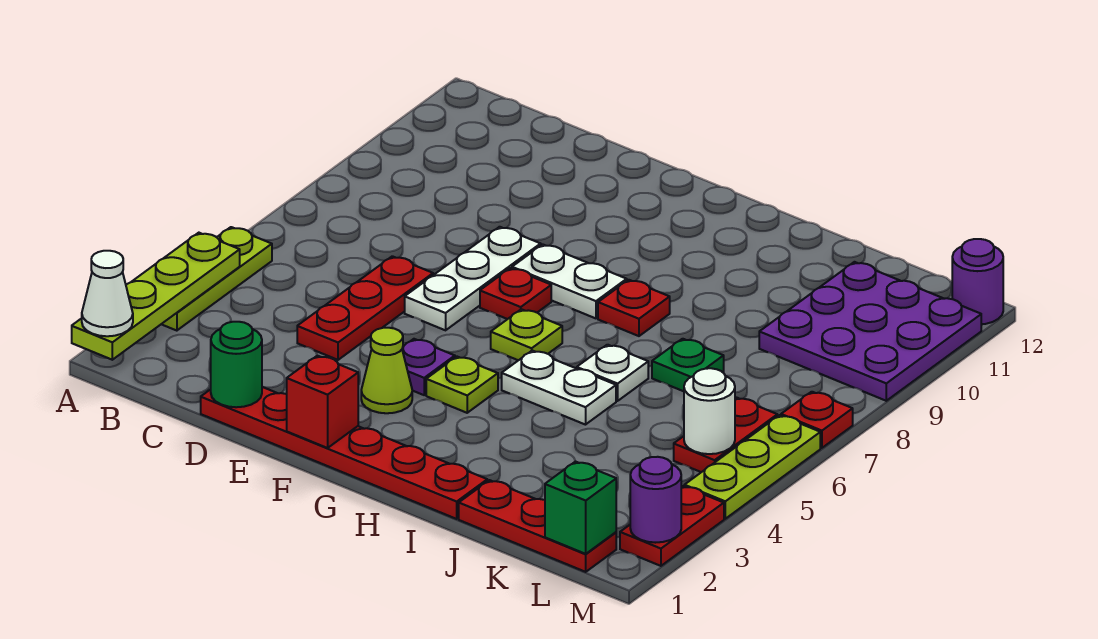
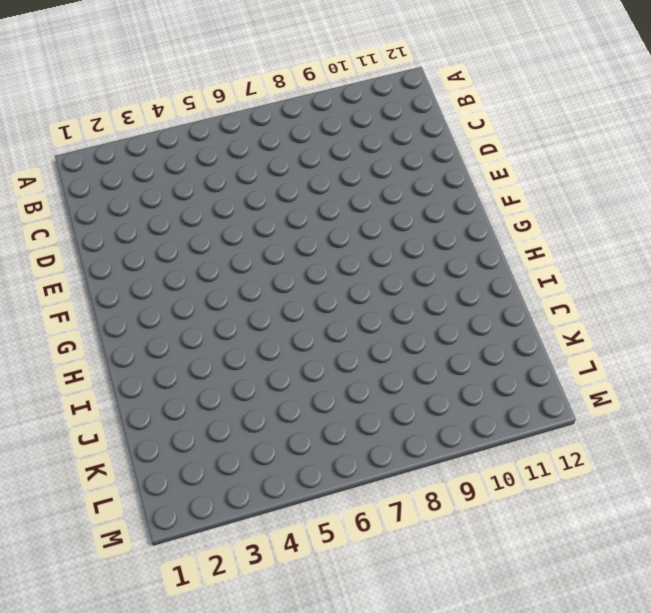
none -> lime plate A3:A5 level 1
none -> red plate D1:I1 level 1
none -> red plate D4:D6 level 1

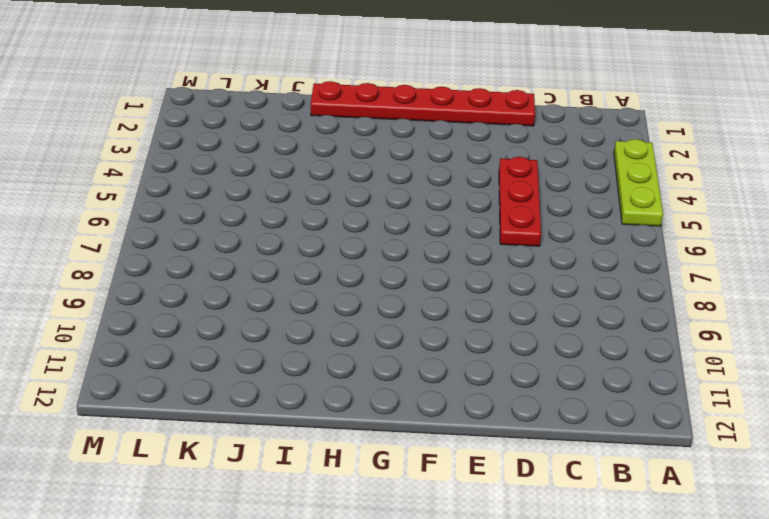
none -> white plate E6:E8 level 1
none -> lime cone F3 level 1
none -> purple plate F4 level 1

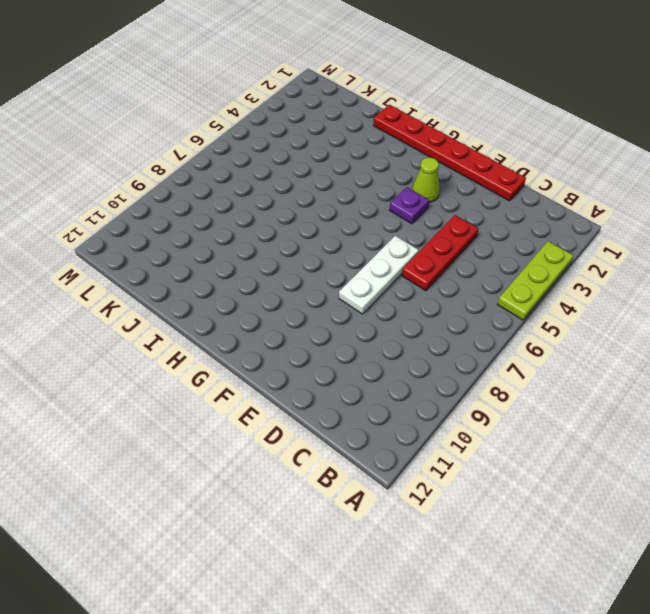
none -> red plate F7 level 1
none -> white plate F8:G8 level 1
none -> lime plate G4 level 1

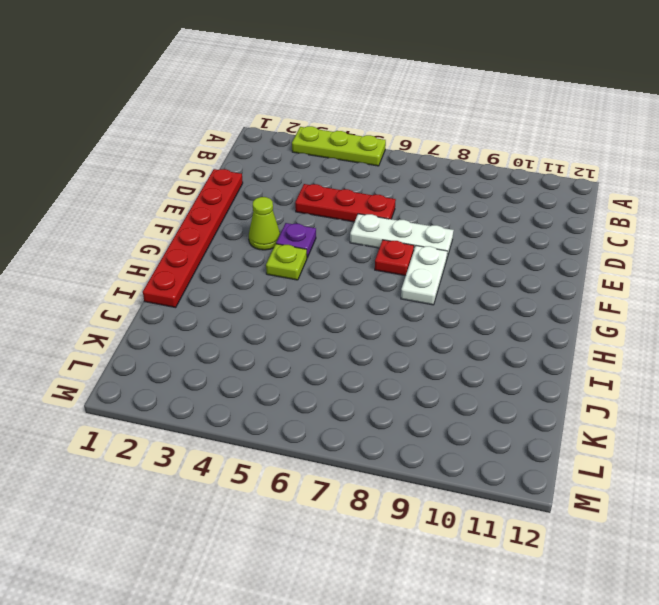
none -> lime plate G6 level 1
none -> white plate H5:I5 level 1
none -> red plate H8 level 1

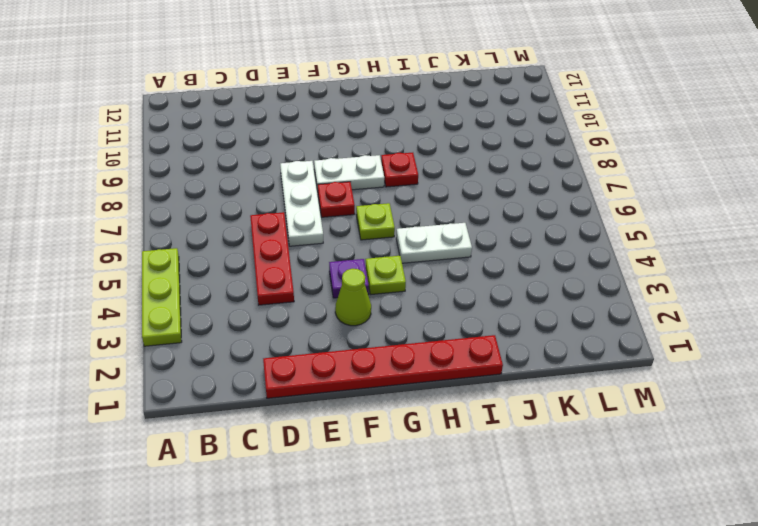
none -> white plate I6 level 1
none -> red plate J1:L1 level 1
none -> green plate J7 level 1

